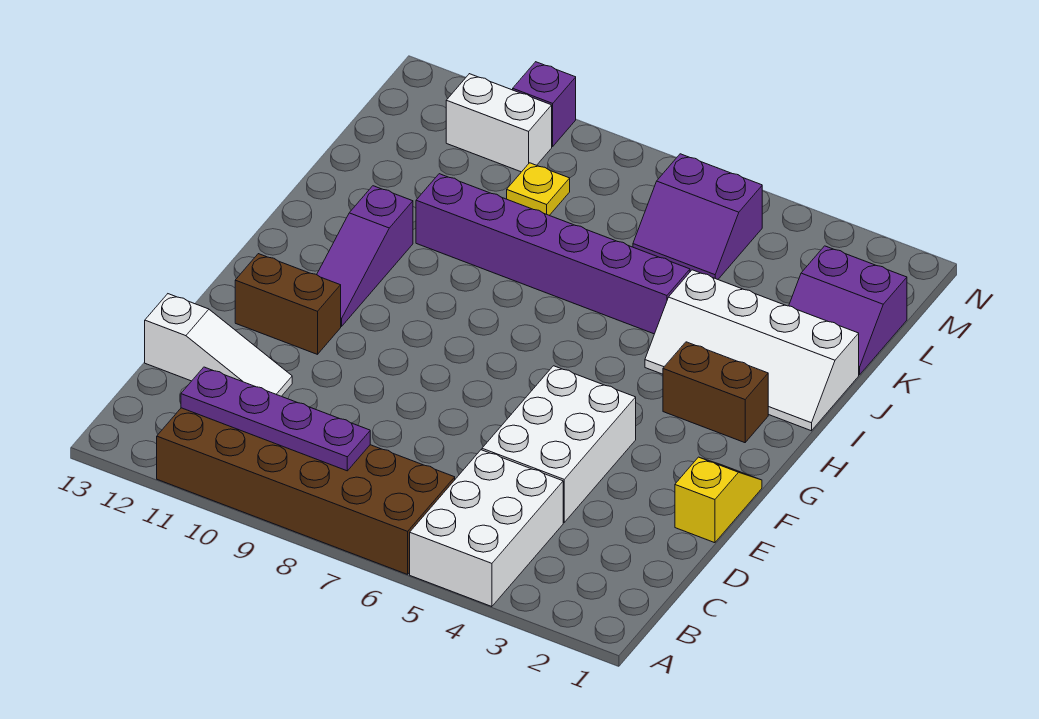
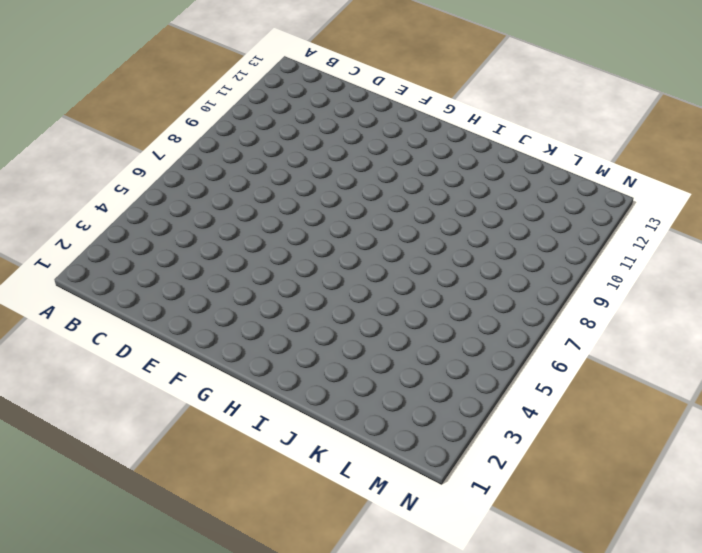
none -> white brick A4:C5 level 1
none -> brown brick A6:B11 level 1
none -> white brick D4:F5 level 1

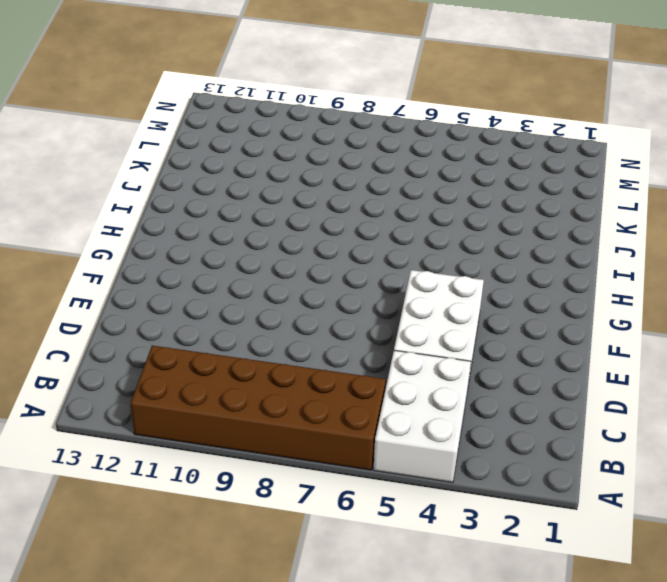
none -> white slope D11:D13 level 1 top 13
none -> yellow slope E1:F1 level 1 top E
none -> brown brick F11:F12 level 1

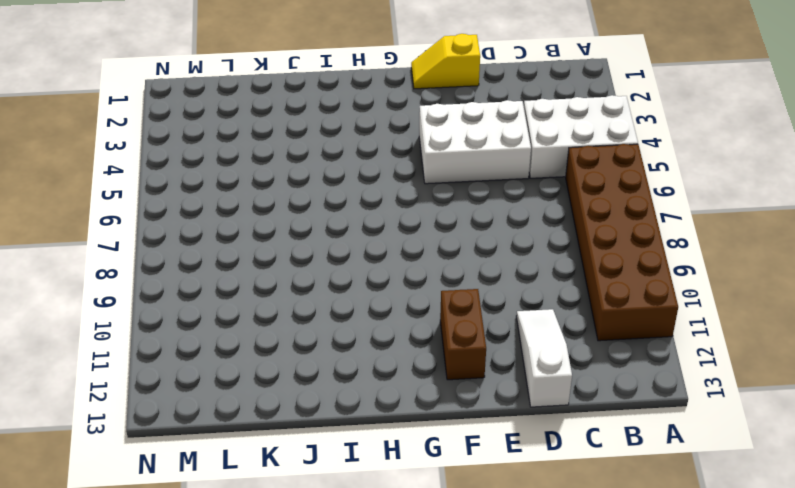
none -> purple slope G11:I11 level 1 top I
none -> brown brick H2:H3 level 1
none -> white slope I1:J4 level 1 top J

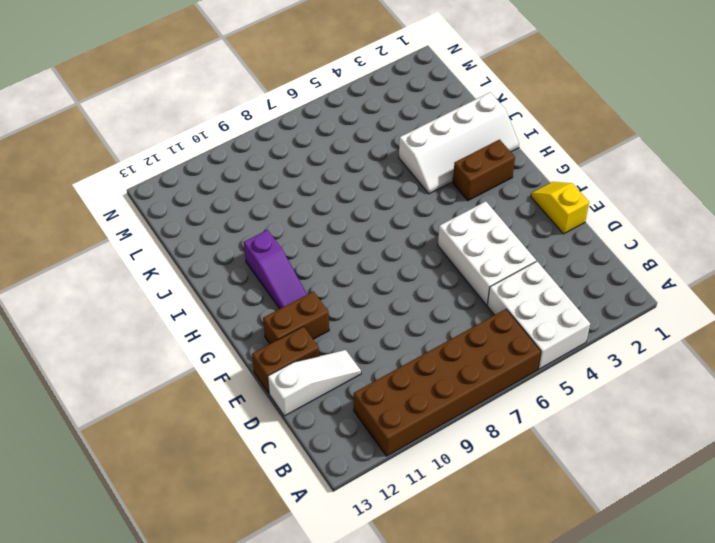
brown brick E12:E13 level 1 -> none
none -> purple brick J5:J10 level 1
none -> purple slope K1:L2 level 1 top L
none -> purple slope L5:M6 level 1 top M

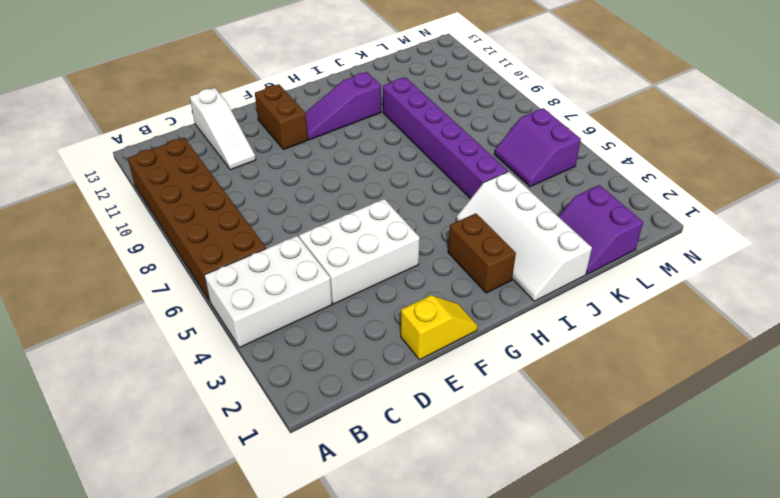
none -> yellow plate L9 level 1
none -> white brick M10:M11 level 1
none -> purple brick N10 level 1

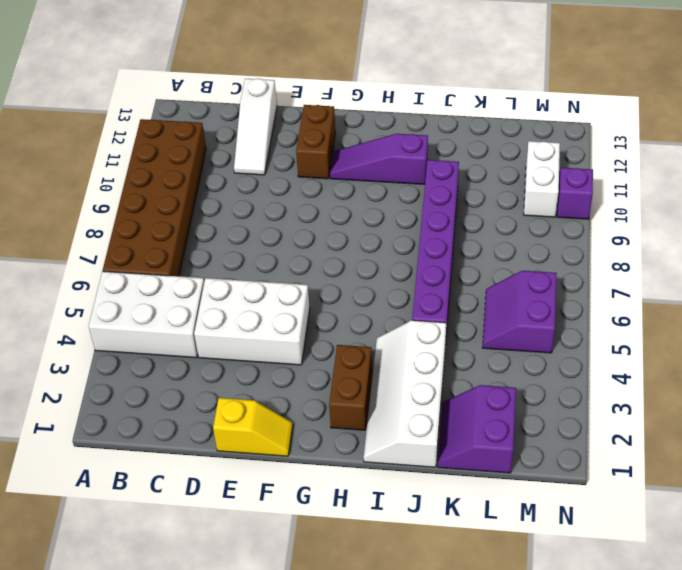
none -> yellow plate L9 level 1
none -> purple plate B8:B11 level 2

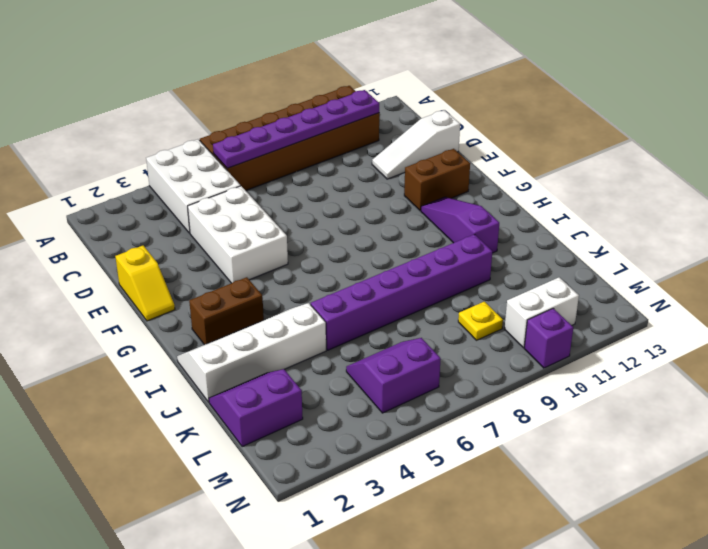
purple plate B6:B11 level 2 -> purple plate B8:B11 level 2

